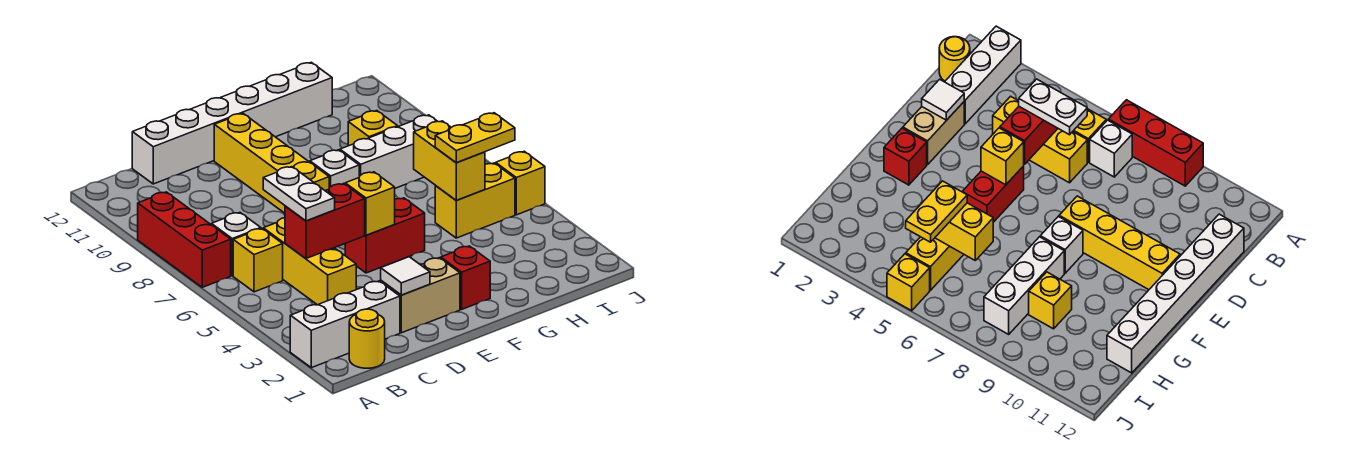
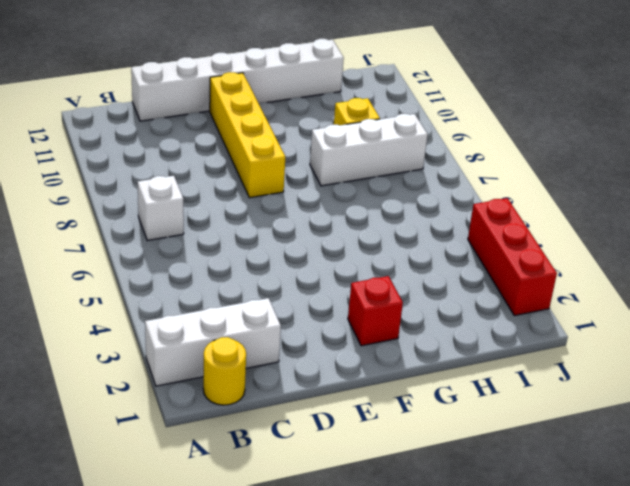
red brick J2:J4 level 1 -> red brick A7:A9 level 1
none -> yellow brick B6 level 1
none -> yellow brick C4:C6 level 1
none -> tan brick D2:E2 level 1

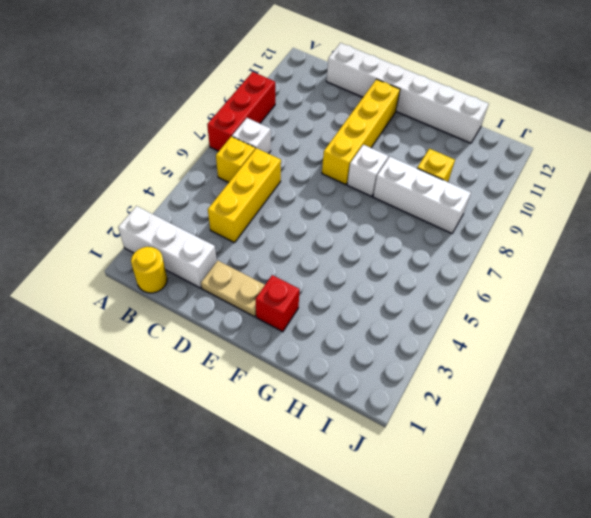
tan plate D2:E2 level 1 -> tan brick D2:E2 level 1
none -> red brick E5:F5 level 1
none -> yellow brick H5:I5 level 1
none -> yellow brick J5 level 1

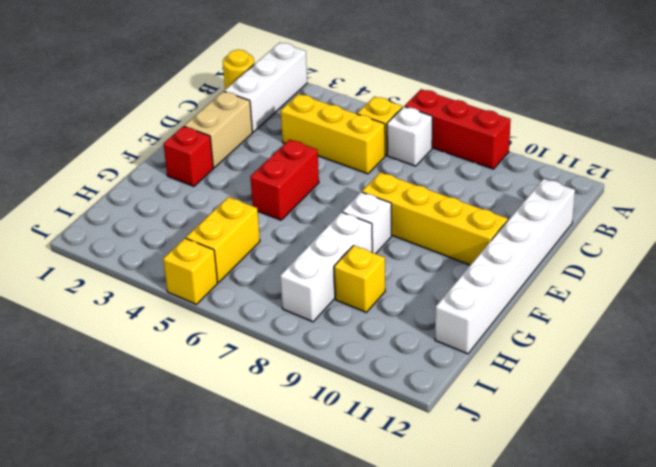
none -> red brick C5:D5 level 2
none -> white tile D2 level 2
none -> yellow brick E5 level 2

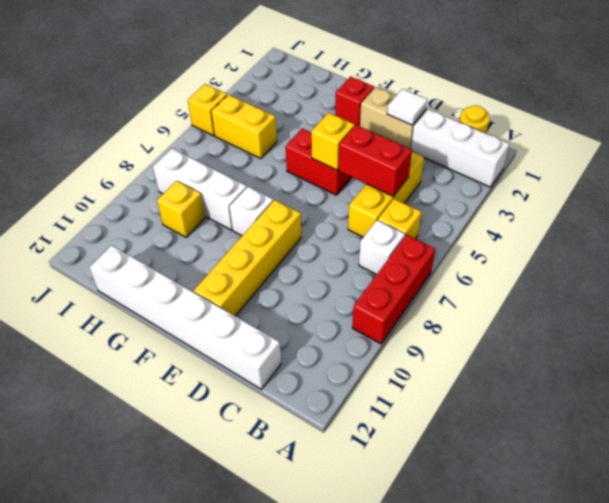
none -> yellow brick H5:H6 level 2
none -> white plate C5:C6 level 3
none -> yellow plate H5:I5 level 3

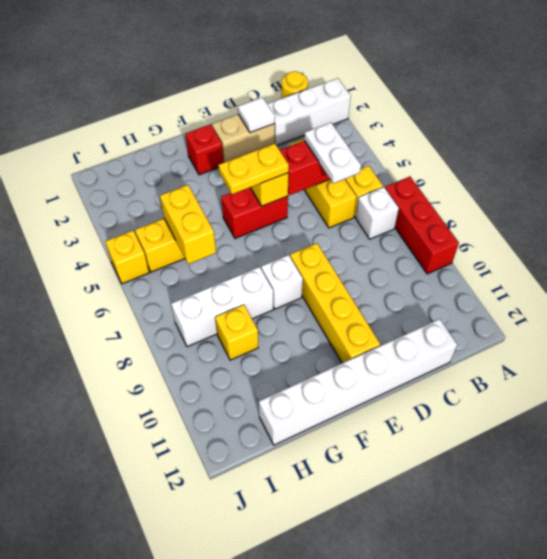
yellow plate E5:F5 level 3 -> yellow plate H5:I5 level 3

